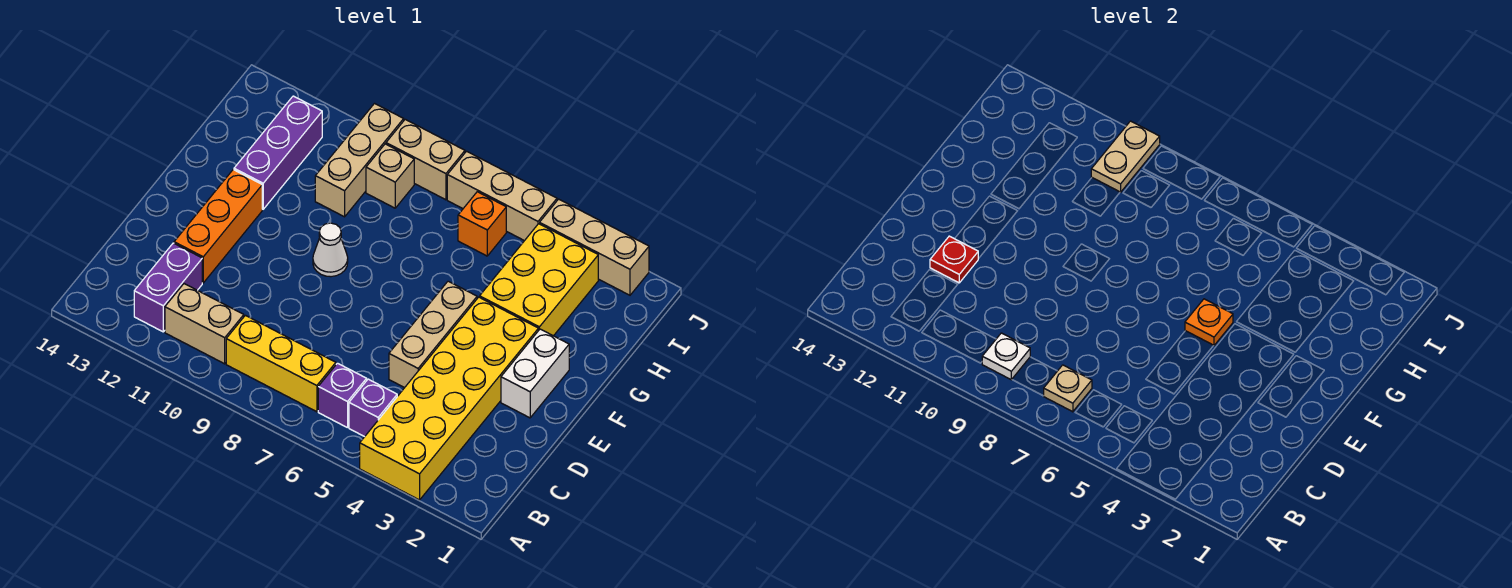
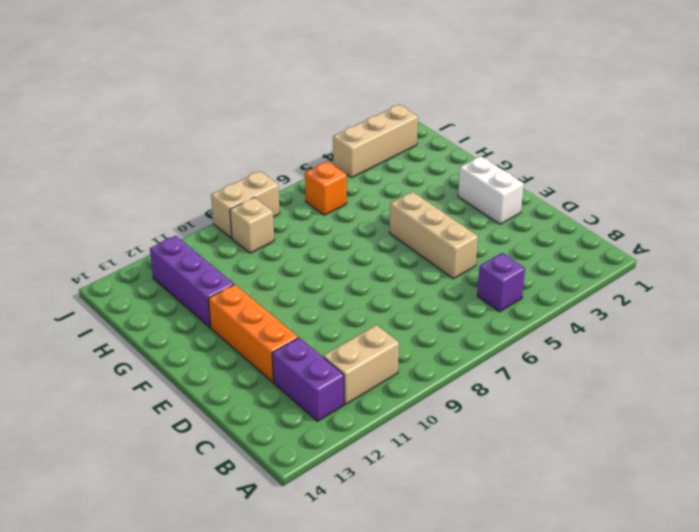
none -> yellow brick A3:F4 level 1
none -> purple brick B6 level 1
none -> yellow brick B7:B9 level 1

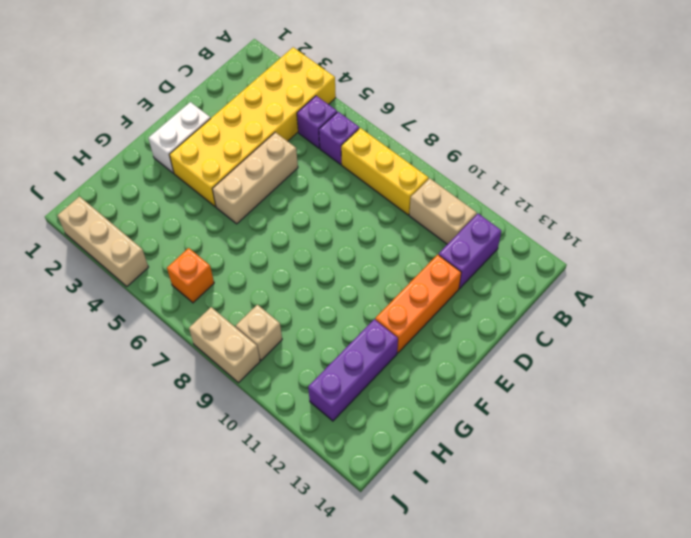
none -> white cone F9 level 1
none -> yellow brick G3:I4 level 1
none -> tan brick H10:J10 level 1

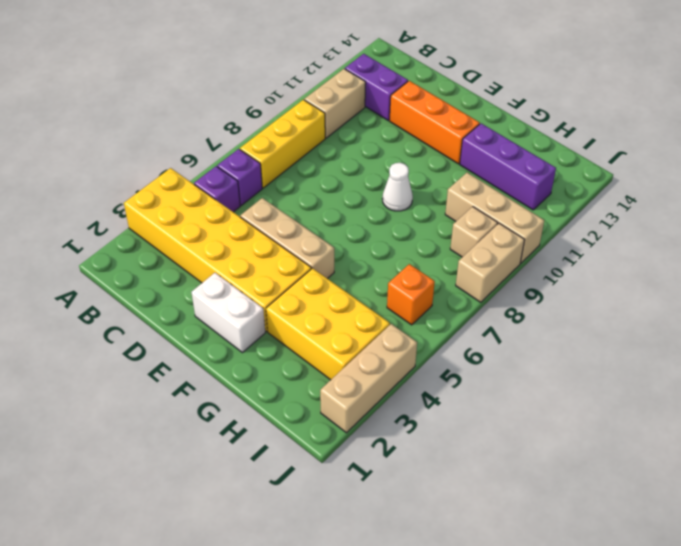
none -> tan brick J5:J7 level 1
none -> tan plate B7 level 2
none -> white plate B9 level 2

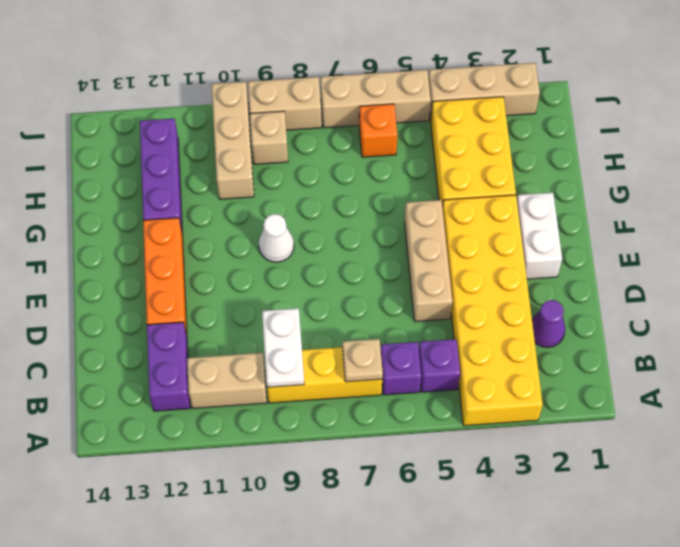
white plate B9:C9 level 2 -> white plate B9 level 2
purple cone C2 level 1 -> none
none -> red plate D12 level 2
none -> orange plate F5 level 2
none -> tan plate I10:J10 level 2

